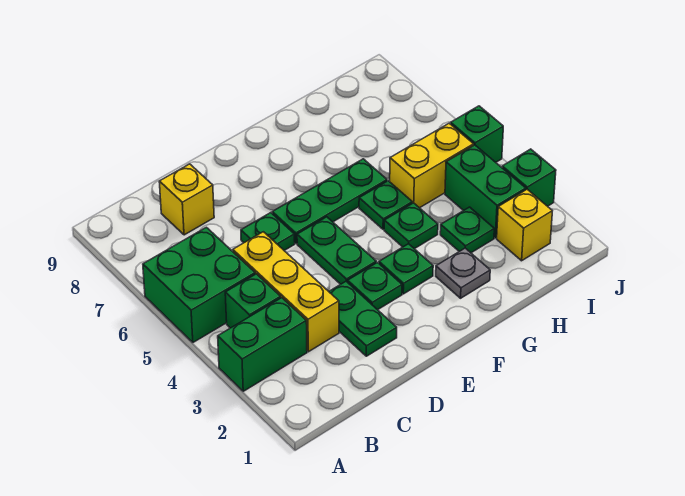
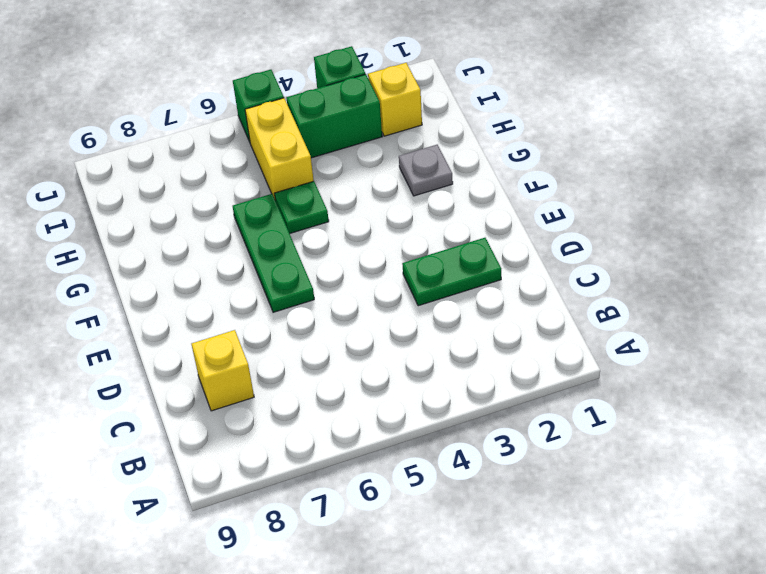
none -> green brick A3:B3 level 1
none -> green brick A5:B6 level 1
none -> green brick B4 level 1

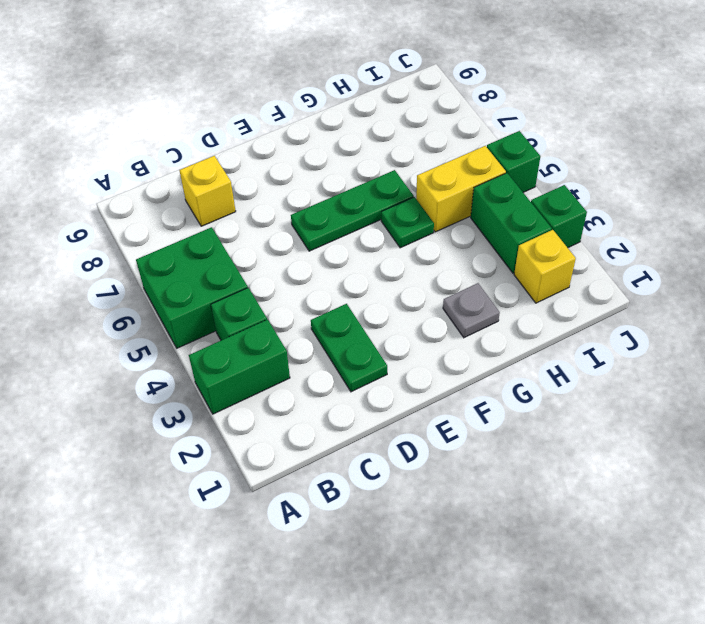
none -> yellow brick C3:C5 level 1
none -> green plate D6 level 1
none -> green plate E3 level 1

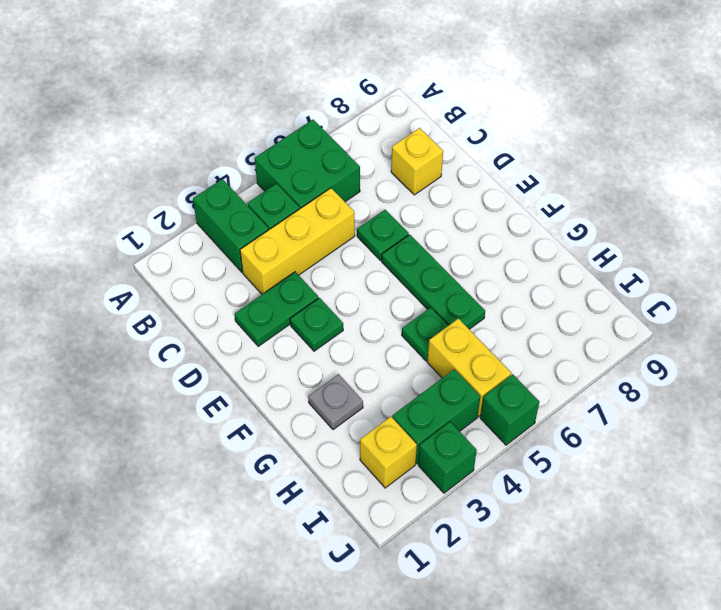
none -> green plate E4:E5 level 1
none -> green plate F3 level 1
none -> green plate G4 level 1

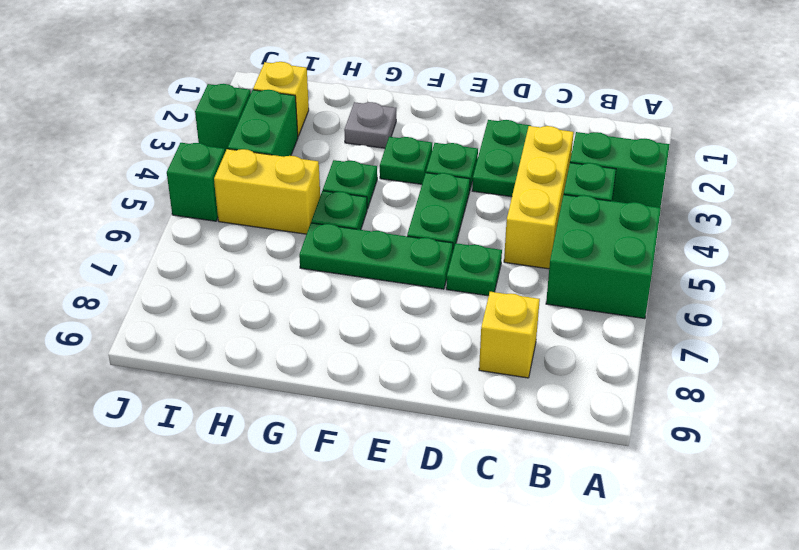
none -> green plate H3 level 1

